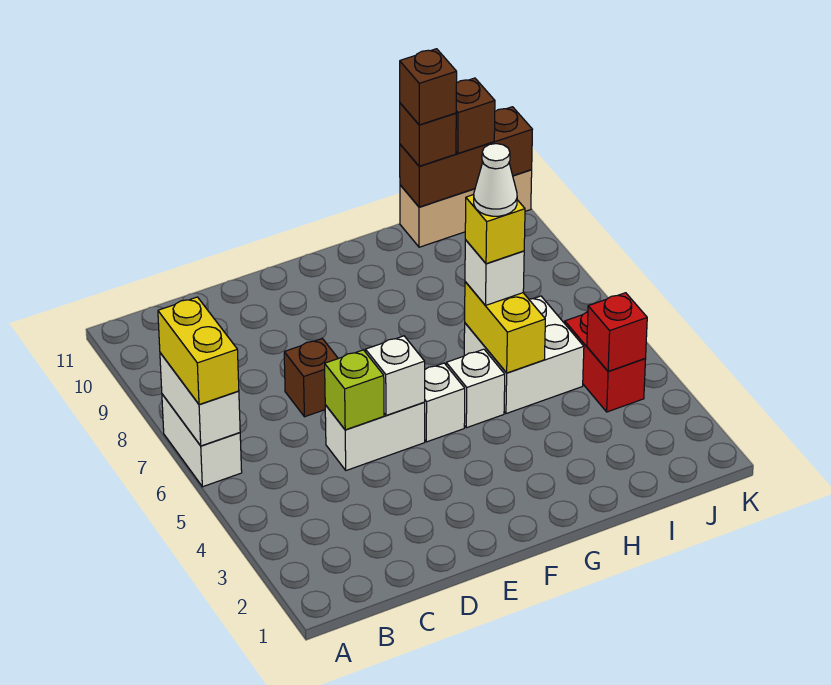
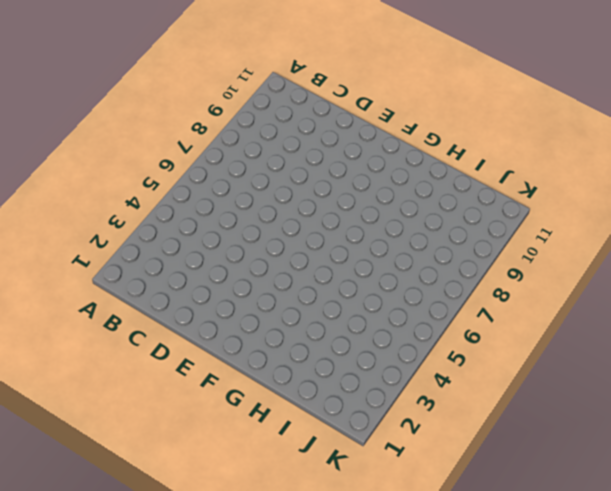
none -> white brick A6:A7 level 1
none -> white brick D5:E5 level 1
none -> brown brick D7 level 1

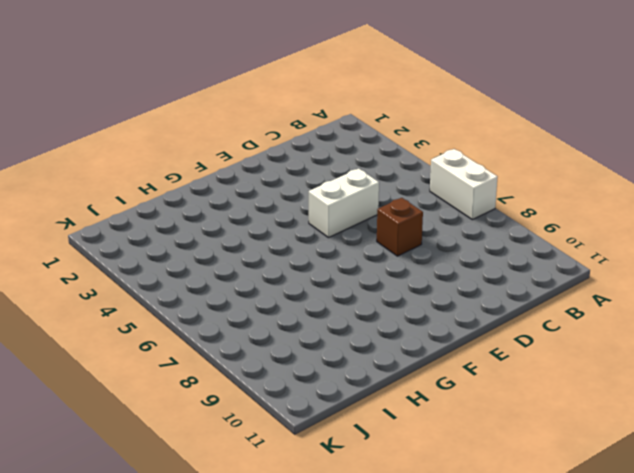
none -> white brick F5 level 1
none -> white brick G5 level 1
none -> white brick H5:I6 level 1

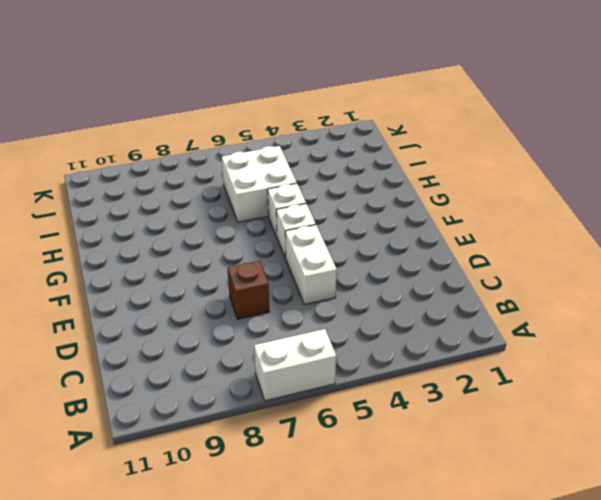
none -> tan brick I11:K11 level 1
none -> red brick J4:J5 level 1
none -> white brick A6:A7 level 2

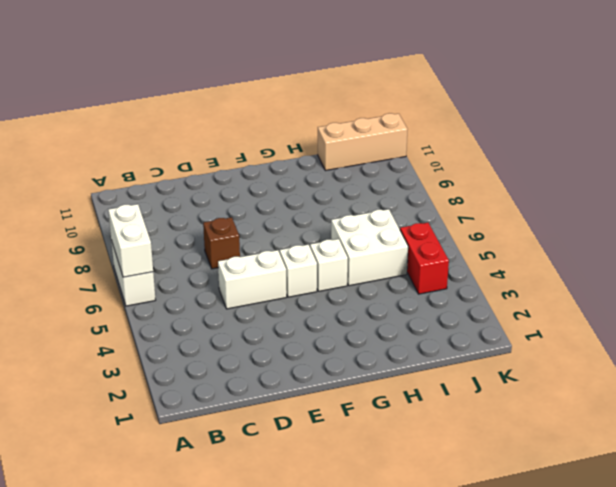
none -> lime brick D5 level 2
none -> white brick E5 level 2
none -> yellow brick H5:H6 level 2

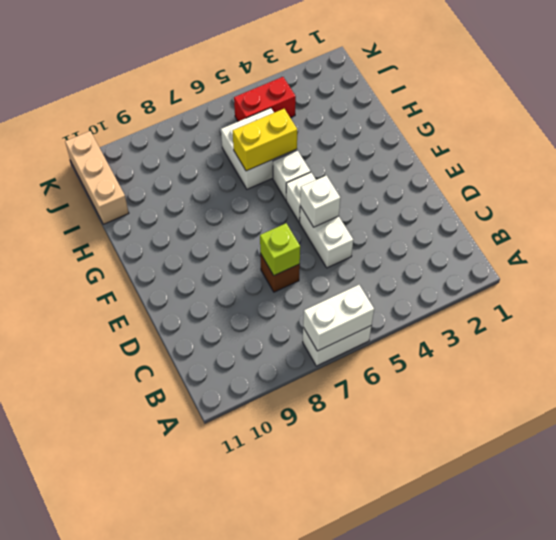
lime brick D7 level 2 -> lime brick D5 level 2
none -> brown brick I11:K11 level 2
none -> red brick J4 level 2
none -> yellow brick A6:A7 level 3

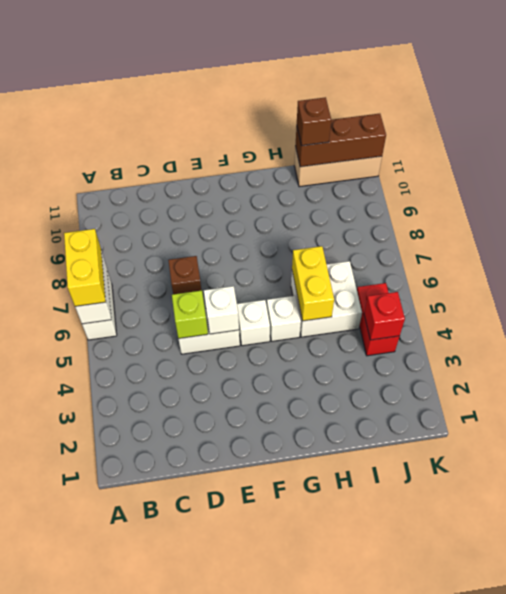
none -> white brick H6 level 3
none -> brown brick J11 level 3
none -> yellow brick H6 level 4

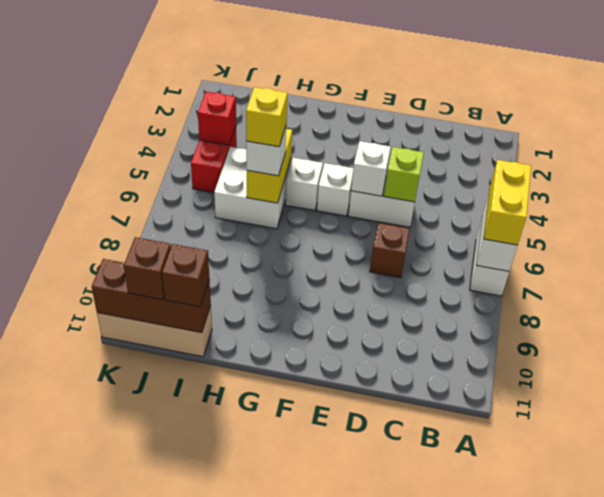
none -> brown brick I11 level 4
none -> white cone H6 level 5

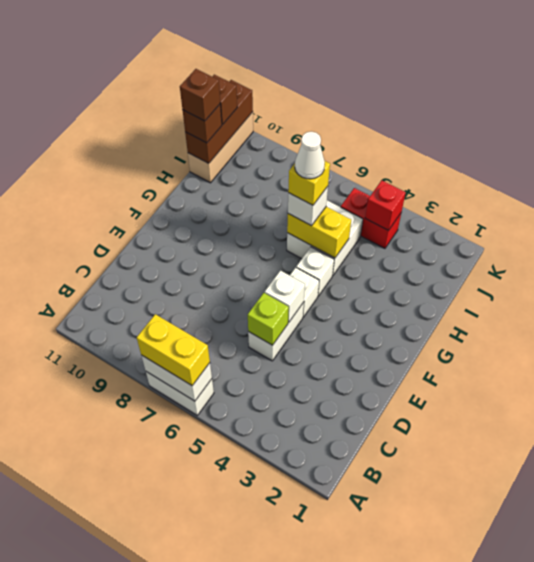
none -> brown brick D7 level 1

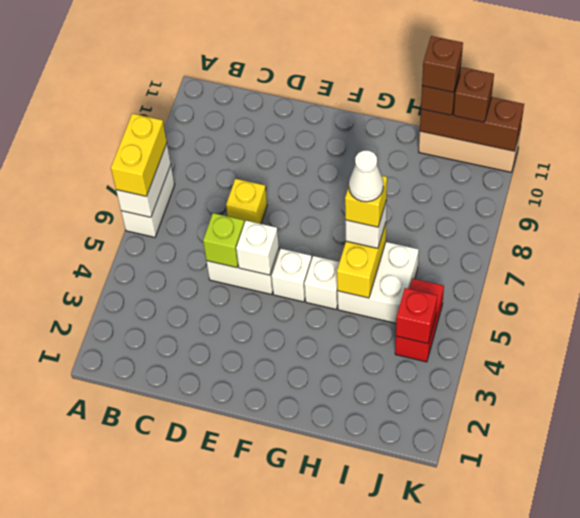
yellow brick D7 level 1 -> brown brick D7 level 1

